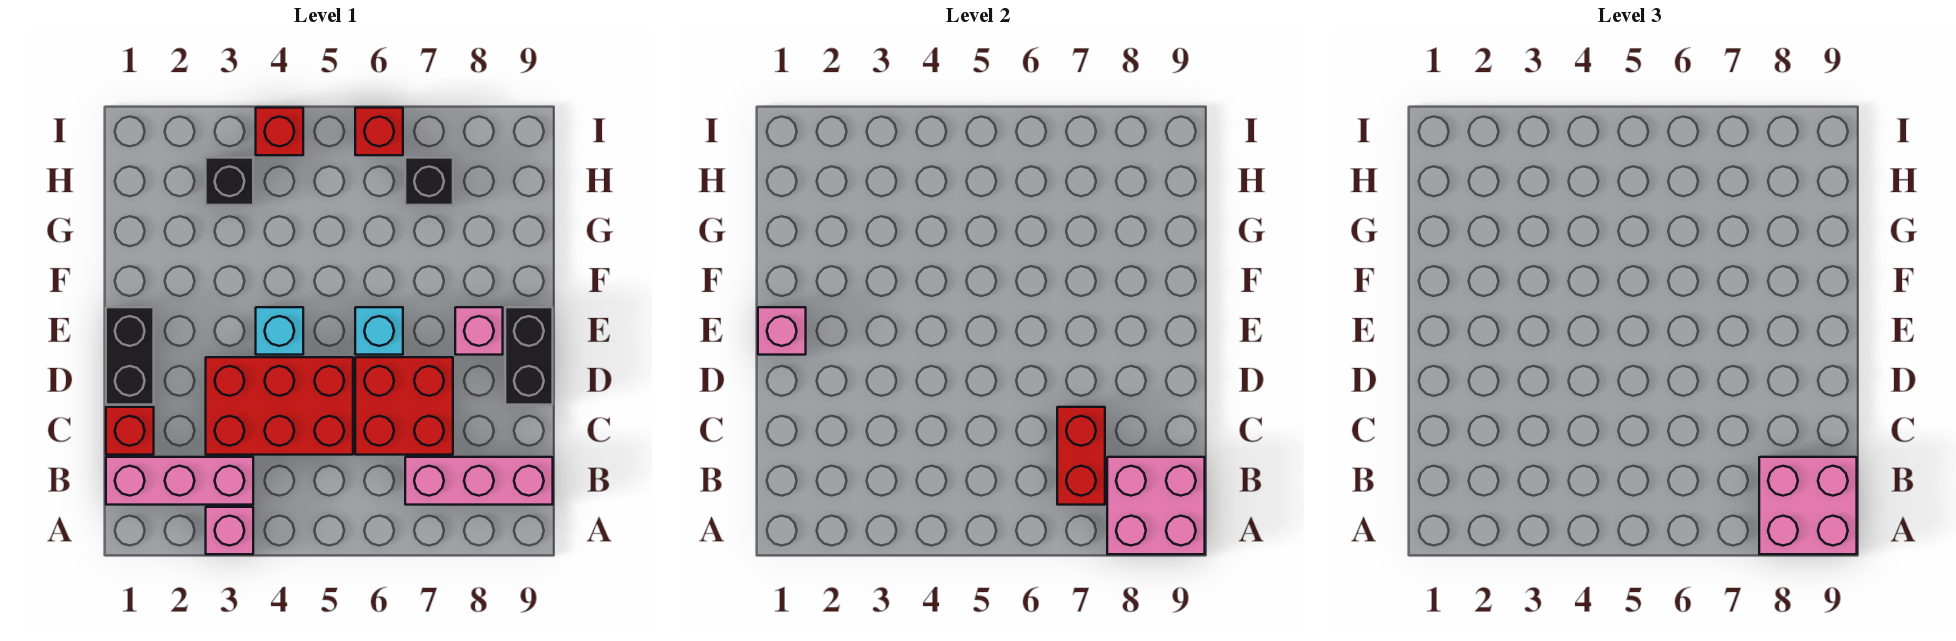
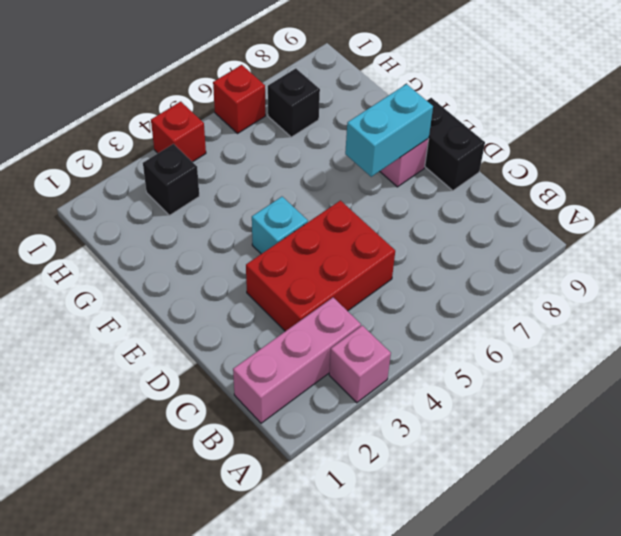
cyan brick E7:E8 level 2 -> none
none -> pink brick B7:B9 level 1
none -> red brick C1 level 1
none -> red brick C6:D7 level 1

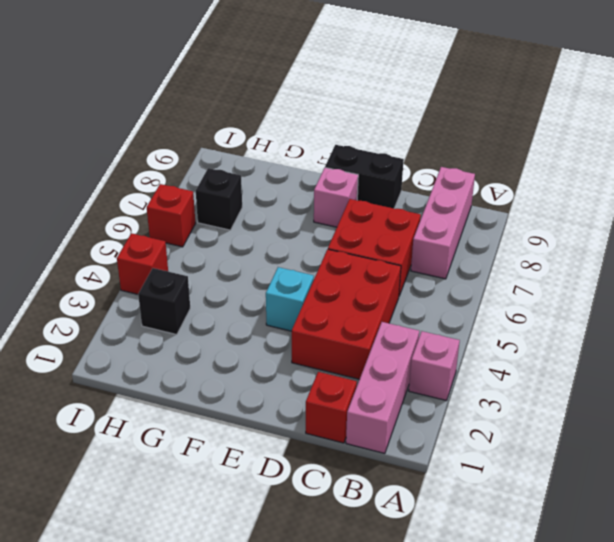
none -> black brick D1:E1 level 1
none -> cyan brick E6 level 1
none -> pink brick A8:B9 level 2

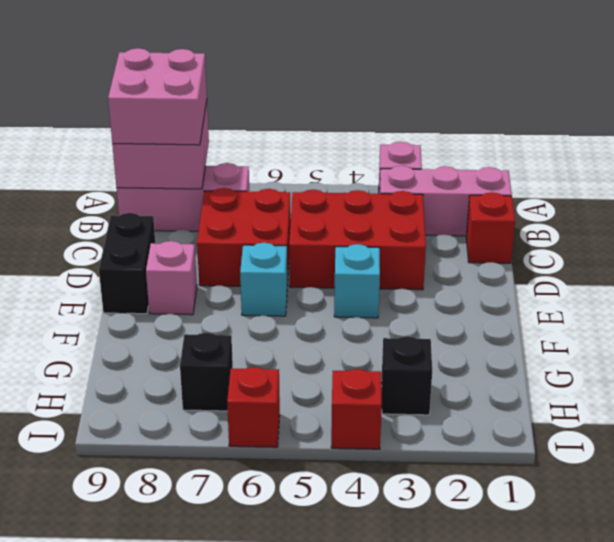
none -> black brick D1:E1 level 1
none -> red brick B7:C7 level 2
none -> pink brick E1 level 2

